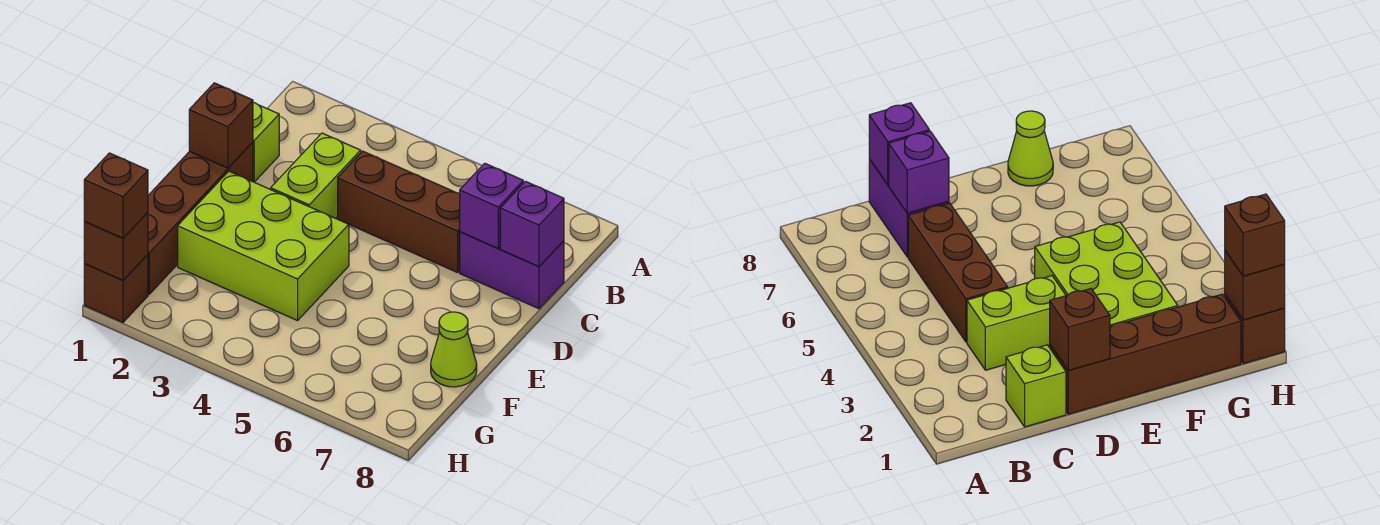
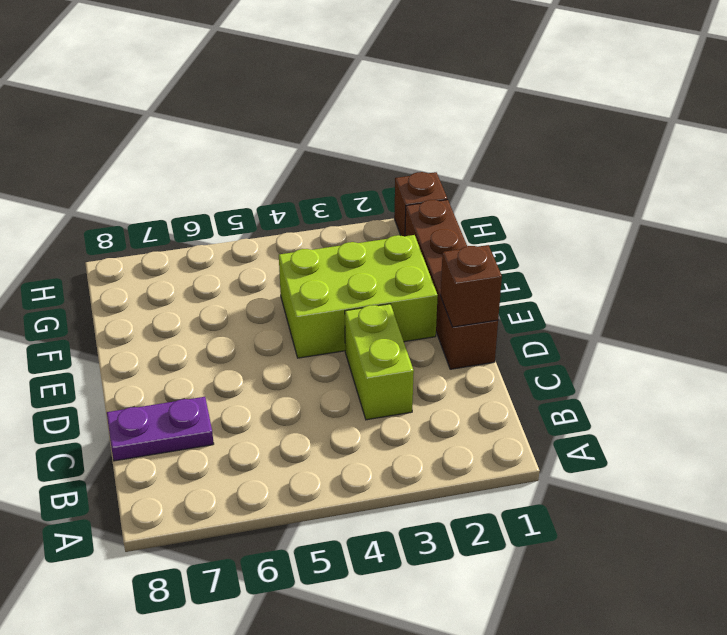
purple plate C7:C8 level 1 -> purple brick C7:C8 level 1
none -> lime brick C1 level 1
none -> brown brick C4:C6 level 1
none -> lime cone F8 level 1

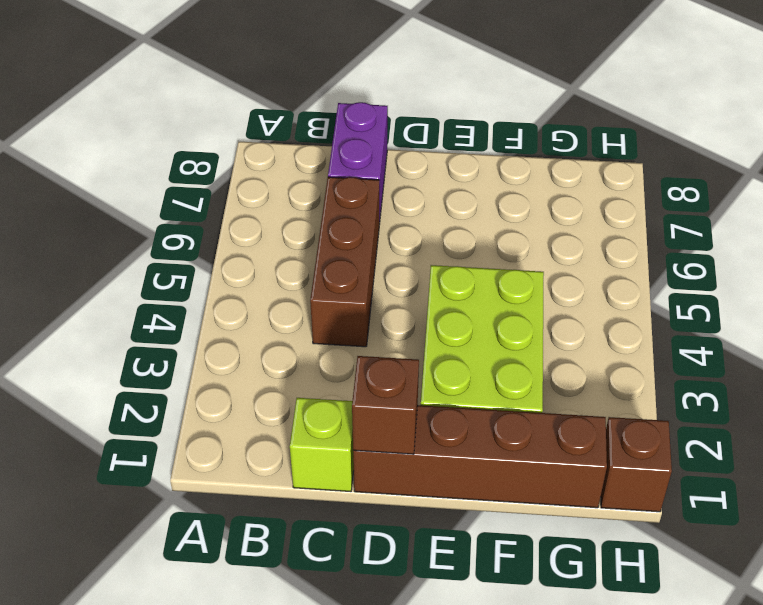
none -> lime brick C3:D3 level 1
none -> lime cone F8 level 1
none -> purple brick C7 level 2

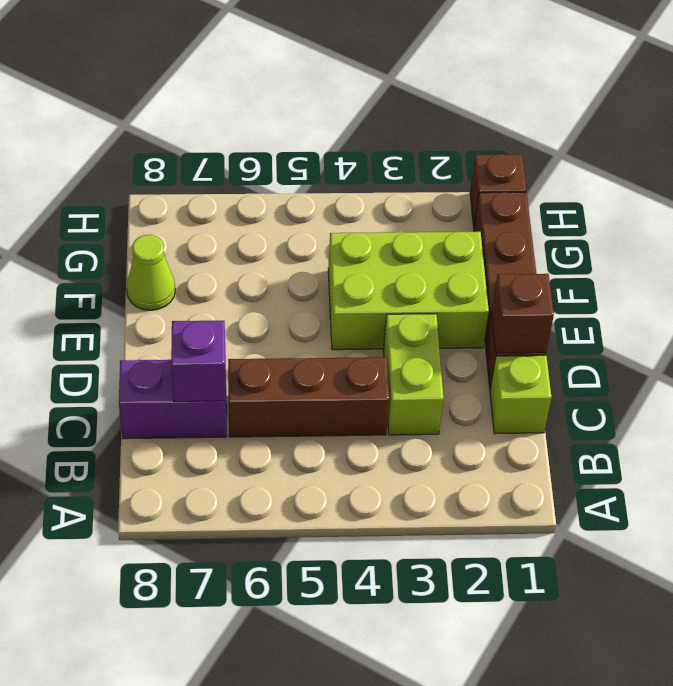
none -> purple brick C8 level 2
none -> brown brick H1 level 2
none -> brown brick H1 level 3

